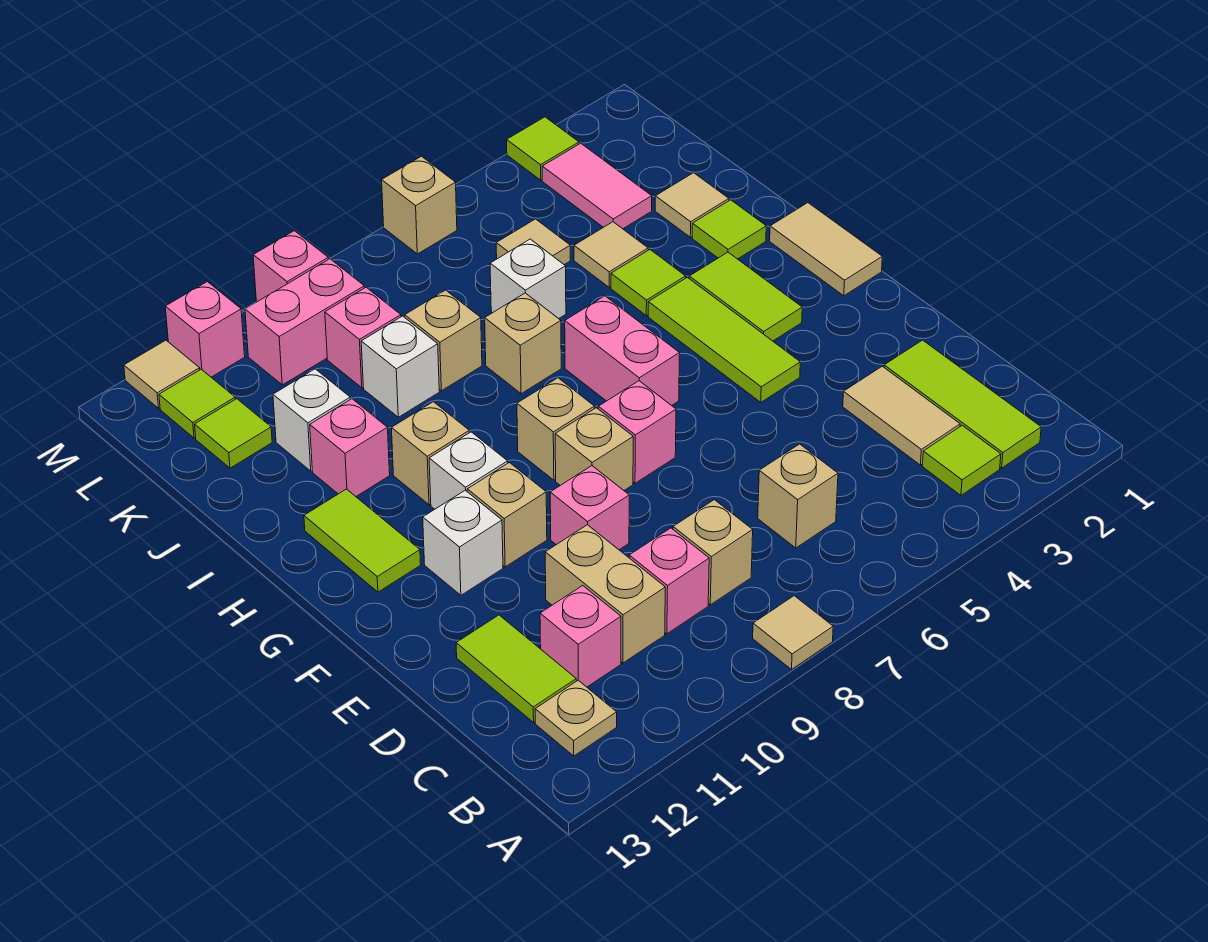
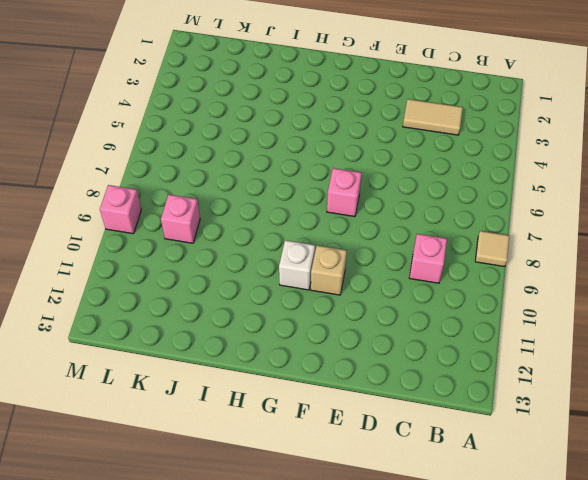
none -> lime tile B2:D2 level 1
none -> lime tile B3 level 1
none -> tan plate B12 level 1
none -> tan brick C6 level 1

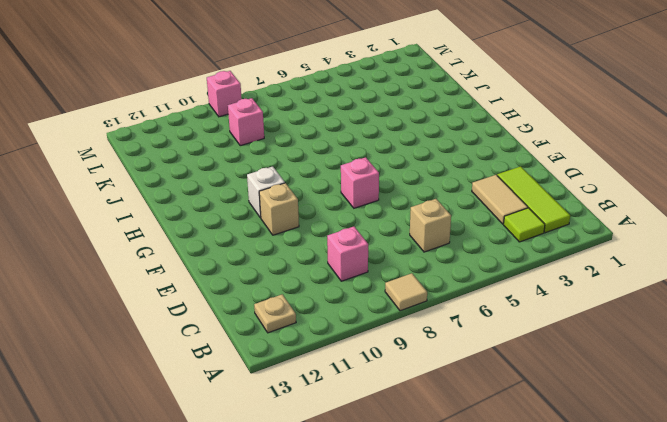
none -> tan brick C8 level 1
none -> tan brick C10:D10 level 1
none -> pink brick C11 level 1
none -> lime tile C12:D12 level 1

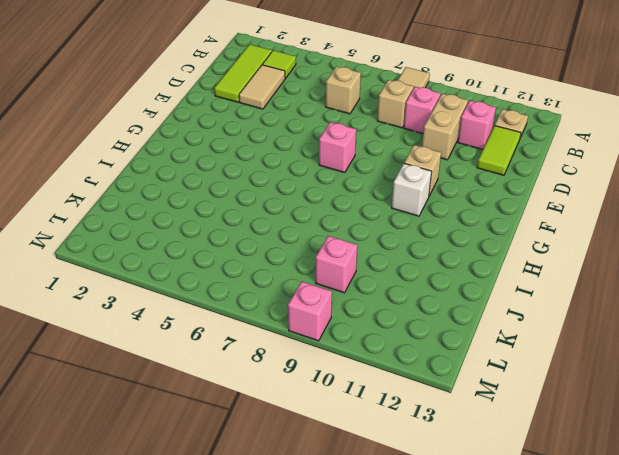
none -> pink brick E9 level 1
none -> lime tile F4:H4 level 1
none -> tan brick F8 level 1
none -> white brick F11 level 1

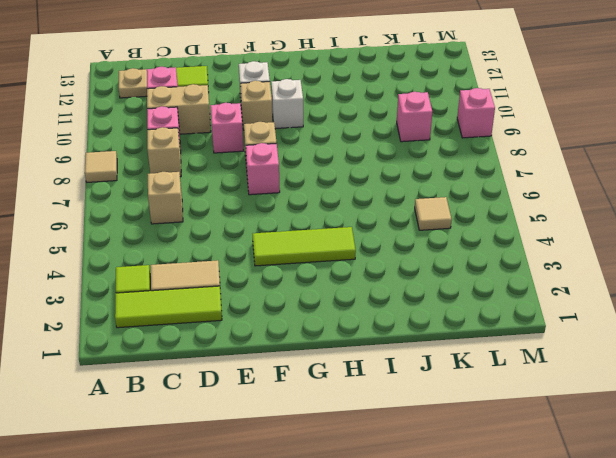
none -> tan tile G1:H1 level 1
none -> lime tile G3:H3 level 1
none -> pink brick G6:H6 level 1
none -> tan brick G8 level 1

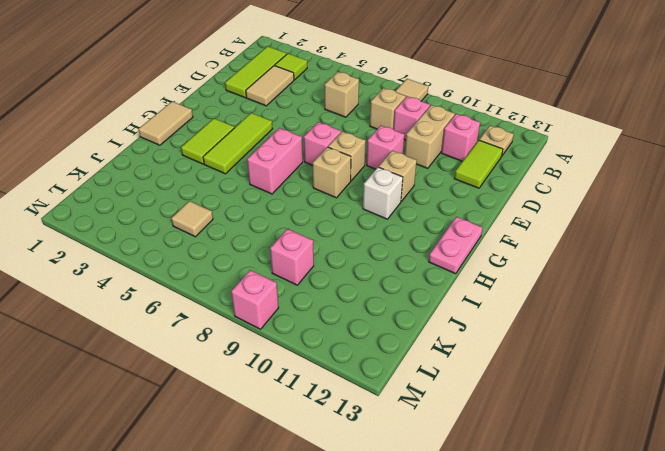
pink plate G13:H13 level 1 -> none
none -> white brick F11 level 1
none -> lime tile G12:H12 level 1
none -> tan brick H10 level 1
none -> lime tile I2 level 1

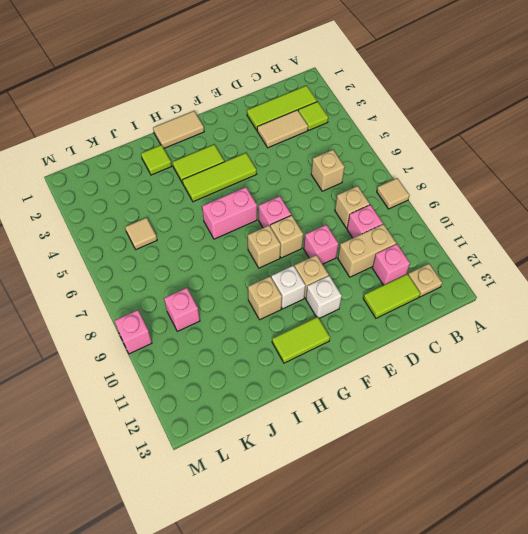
none -> lime tile I4 level 1
none -> tan brick I7 level 1
none -> pink brick I11 level 1
none -> tan tile J2 level 1

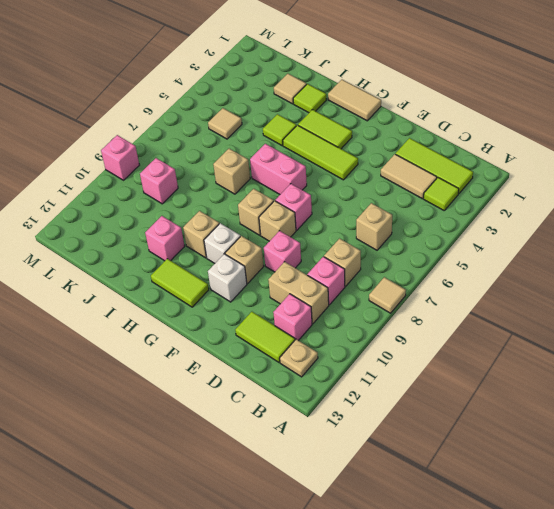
none -> tan tile J4 level 1
none -> white brick J6 level 1
none -> tan brick J8 level 1
none -> white brick J9 level 1

